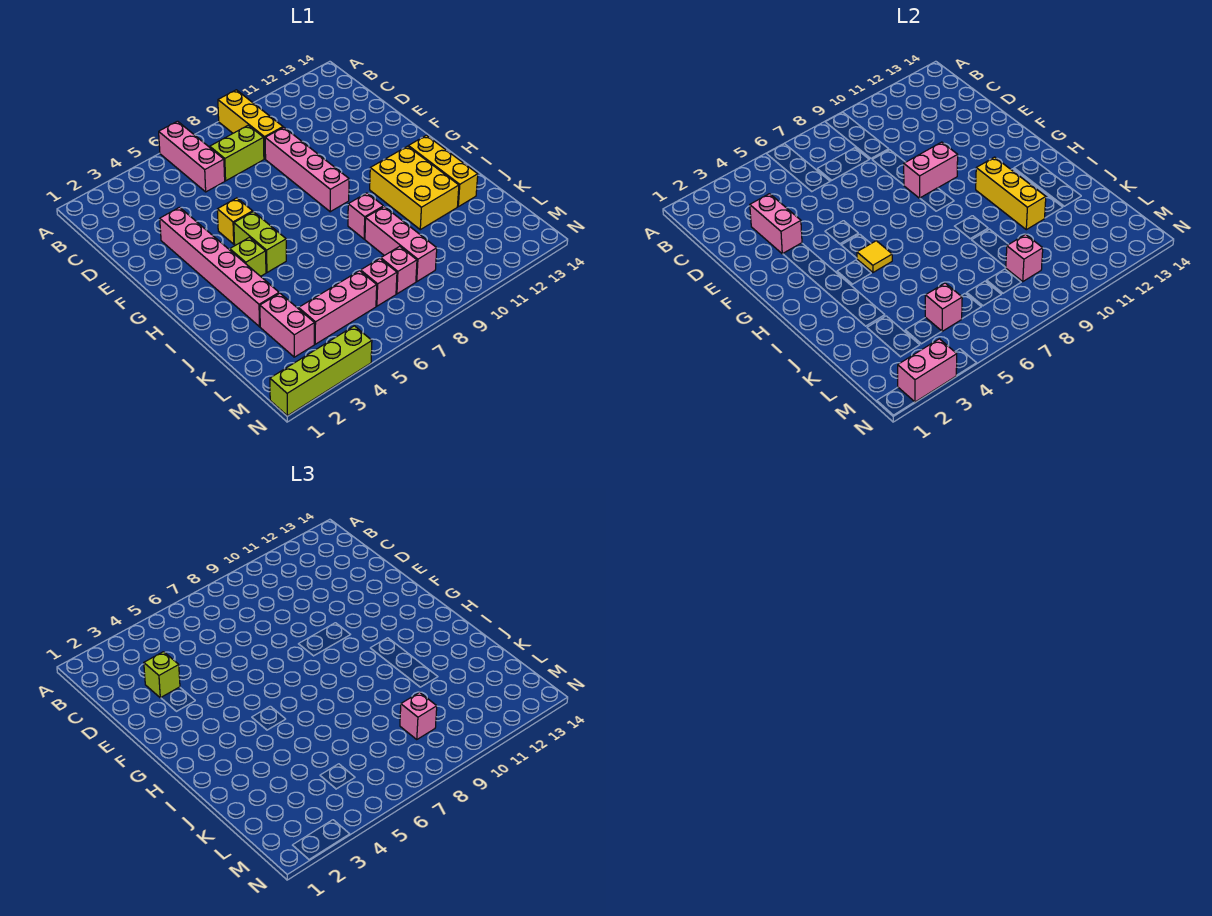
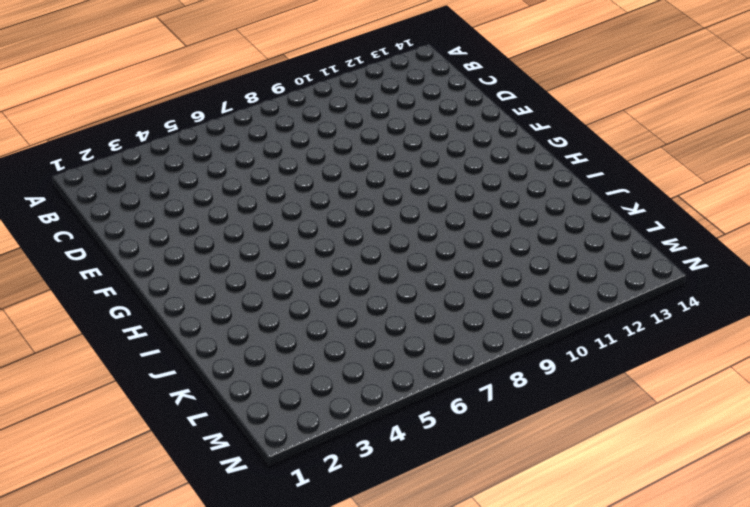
none -> pink brick A6:C6 level 1
none -> yellow brick A9:C9 level 1
none -> lime brick C7:C8 level 1

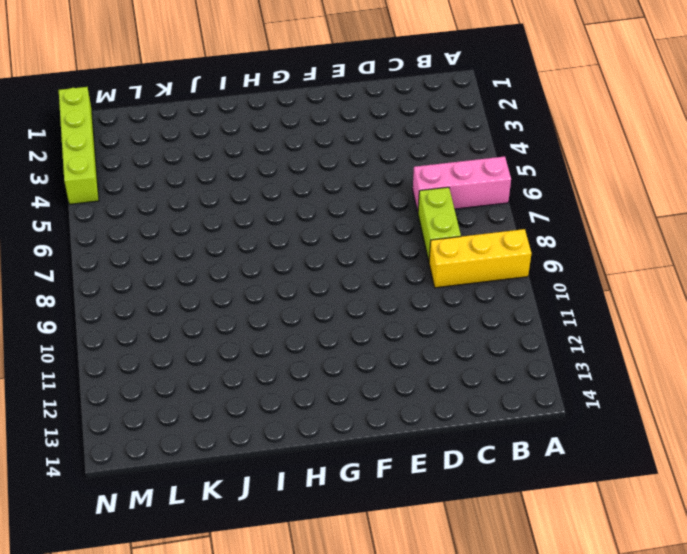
none -> pink brick D9:G9 level 1
none -> pink brick E3:J3 level 1
none -> yellow brick F5 level 1

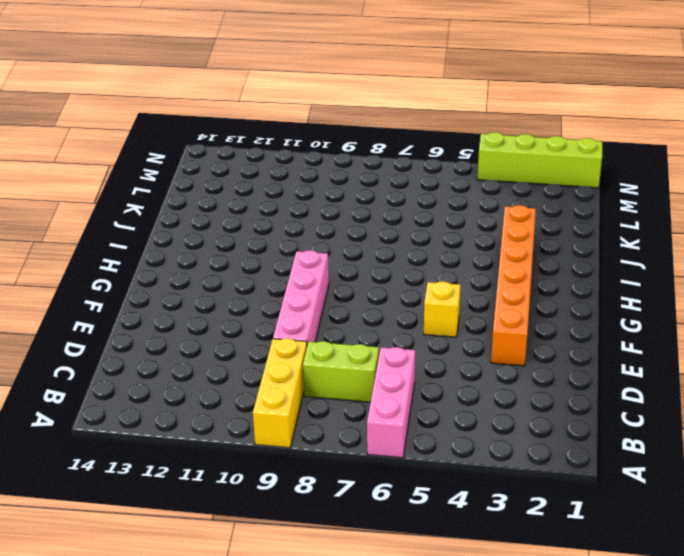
orange brick E3:J3 level 1 -> pink brick E3:J3 level 1
none -> lime brick G5:H5 level 1
none -> lime brick H4 level 1
none -> yellow brick H11:J12 level 1

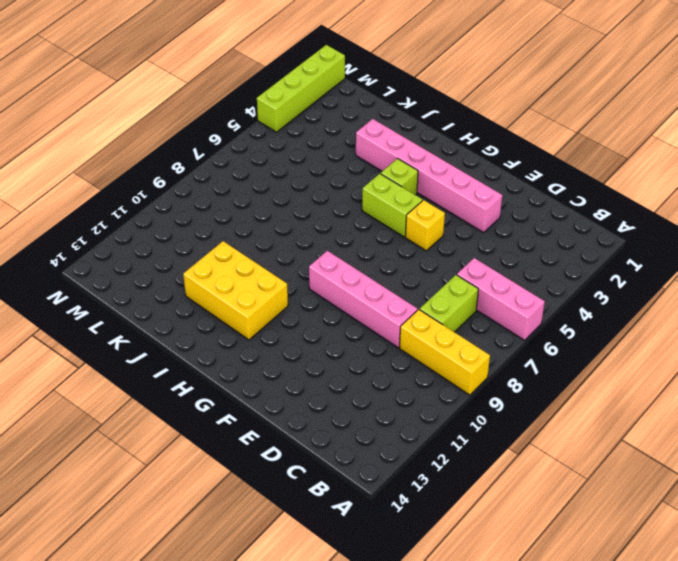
none -> yellow brick H13:J13 level 1
none -> pink brick I9 level 1
none -> pink brick J9:L9 level 1

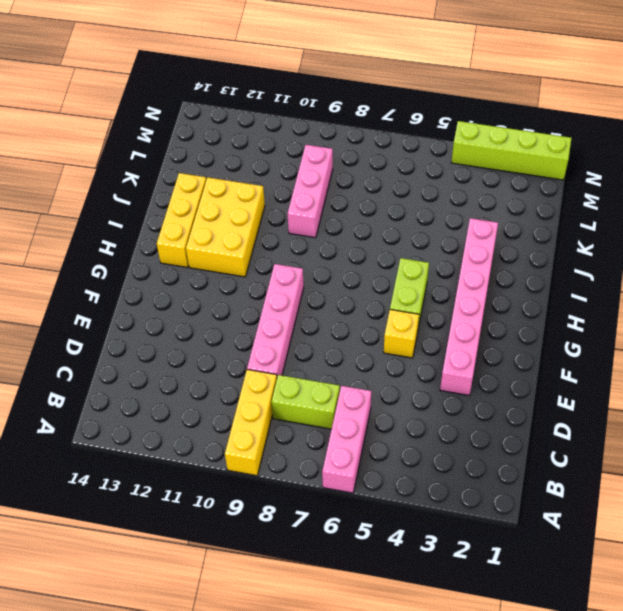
none -> lime brick H4 level 1
none -> pink brick I9 level 1
none -> pink brick K3:L3 level 1

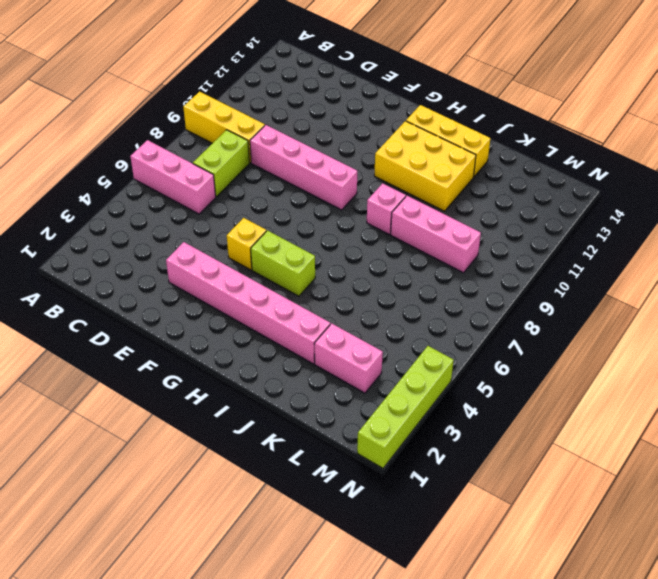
none -> lime brick H4 level 1
none -> pink brick L4:L6 level 1
none -> pink brick L7 level 1

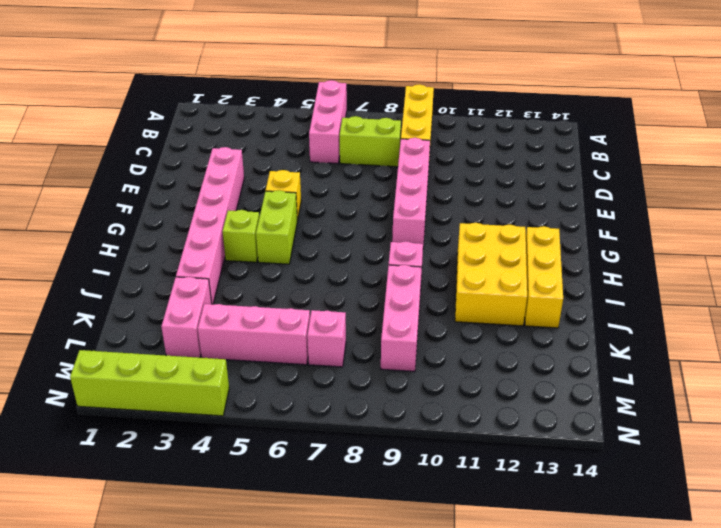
none -> pink brick L8 level 1
none -> pink brick D3:E3 level 2
none -> pink brick F9:F10 level 2

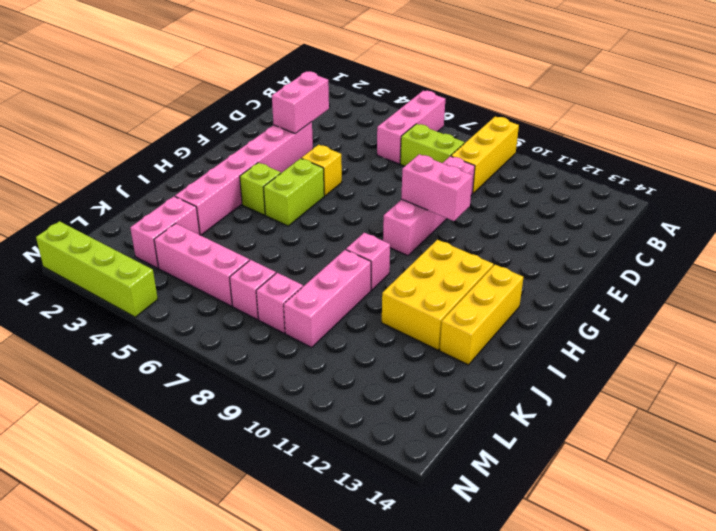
none -> yellow tile H5 level 2
none -> yellow brick H11:J11 level 2
none -> pink brick L5 level 2

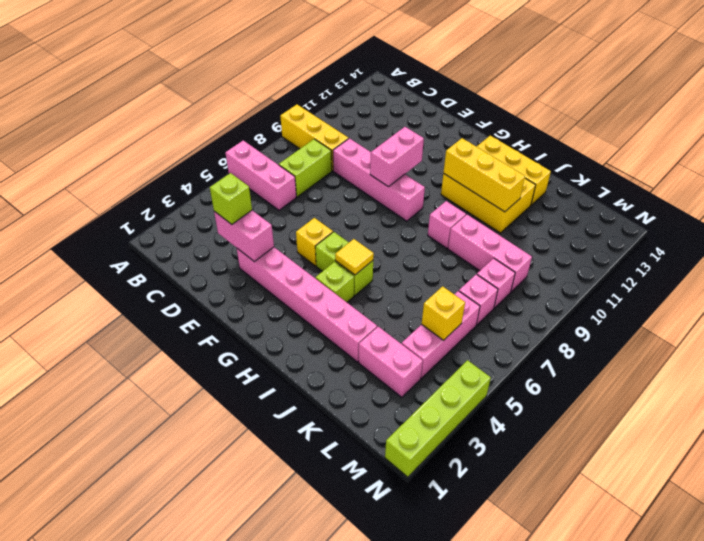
yellow brick L5 level 2 -> pink brick L5 level 2
none -> pink brick L9 level 2
none -> pink brick N2:N3 level 2
none -> pink brick L9 level 3

